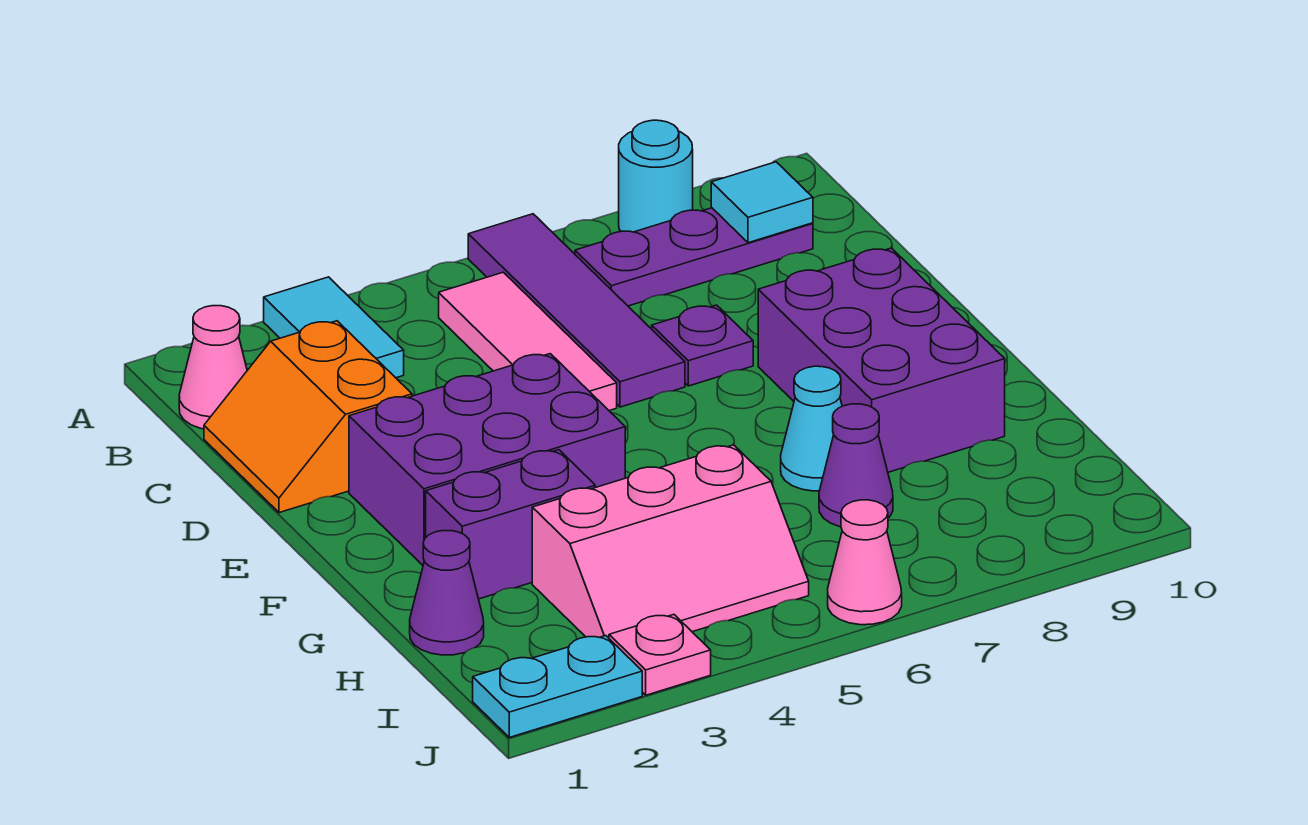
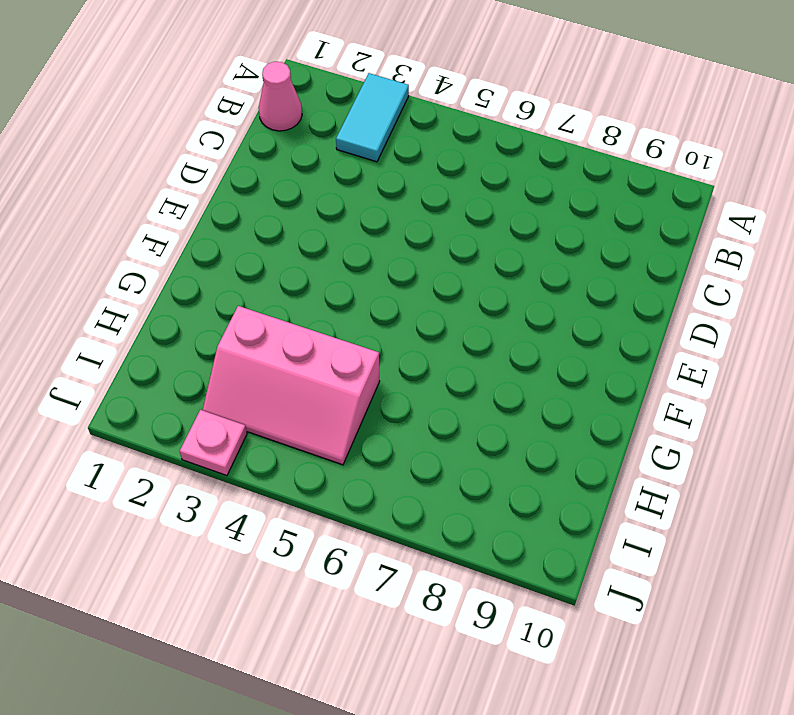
none -> purple tile A6:D6 level 1
none -> cyan round brick A8 level 1
none -> pink tile B5:D5 level 1

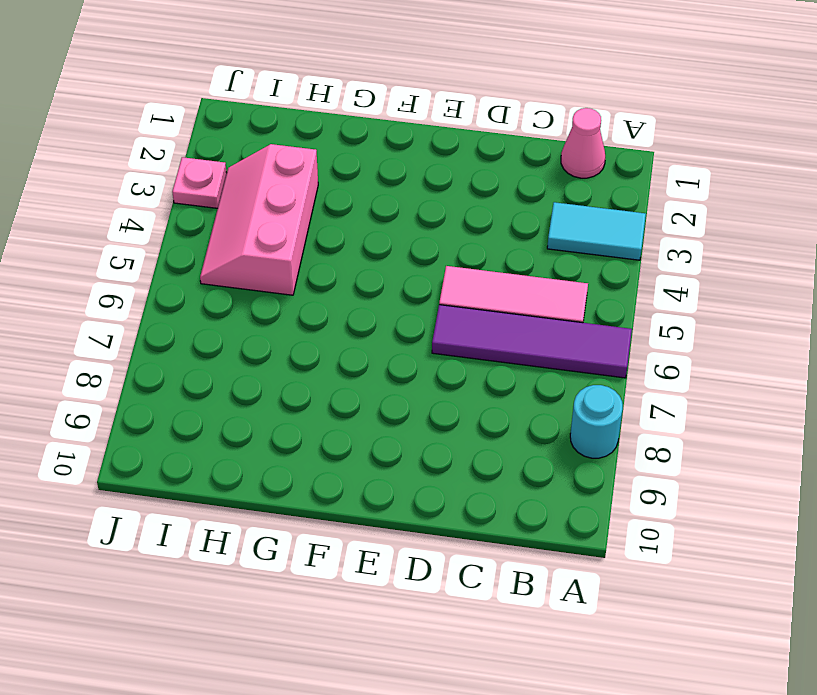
none -> purple plate B7:B9 level 1
none -> orange slope C1:D2 level 1 top 2
none -> purple plate D7 level 1

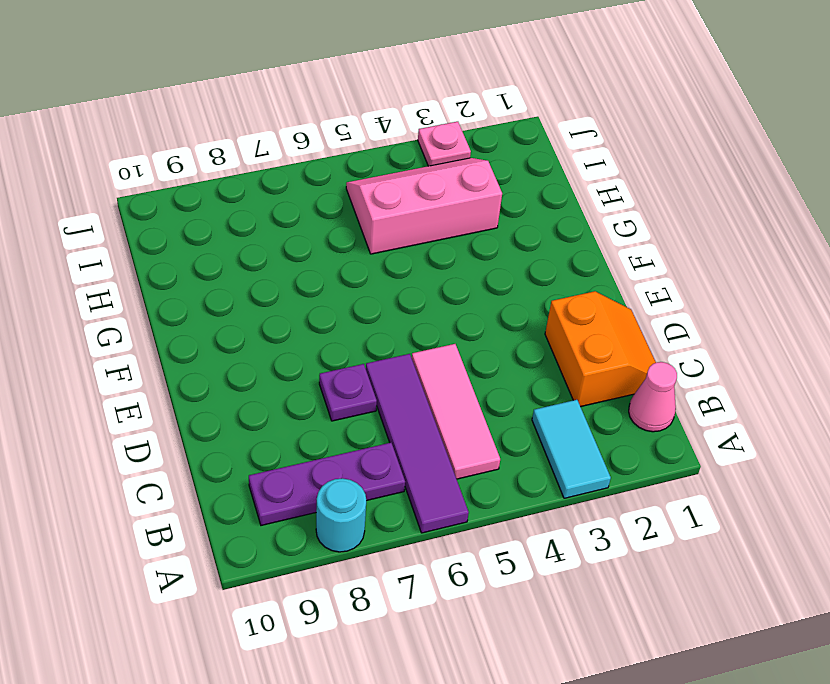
none -> purple brick E2:F4 level 1
none -> purple brick E8:G9 level 1
none -> purple brick G2:G3 level 1

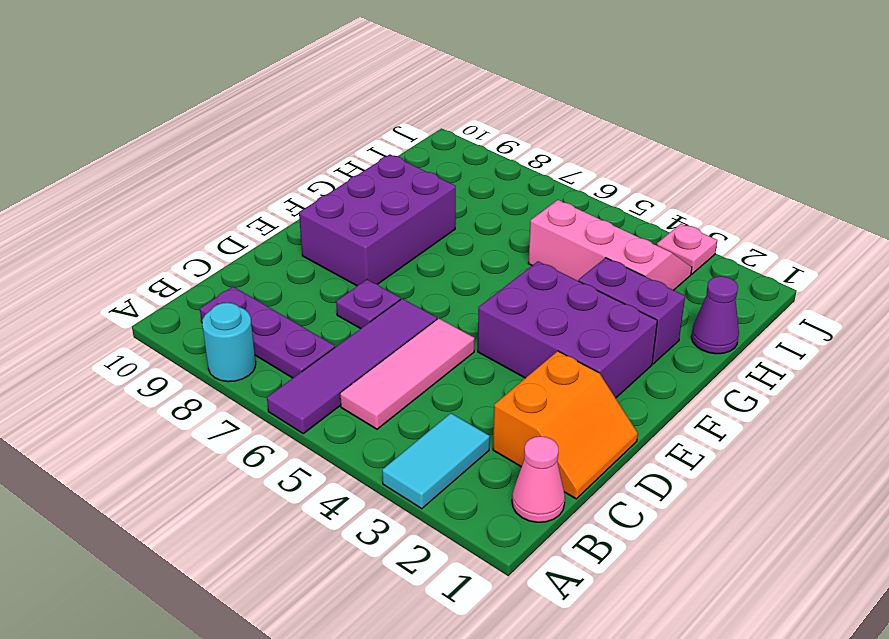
none -> cyan cone G7 level 1
none -> purple cone H7 level 1
none -> cyan plate J1:J2 level 1

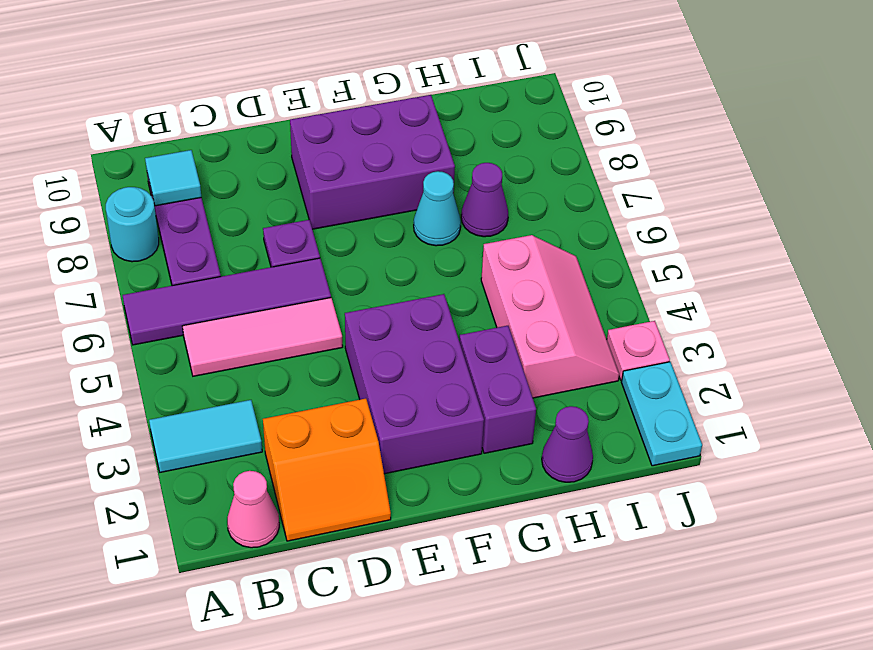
none -> pink cone J6 level 1

